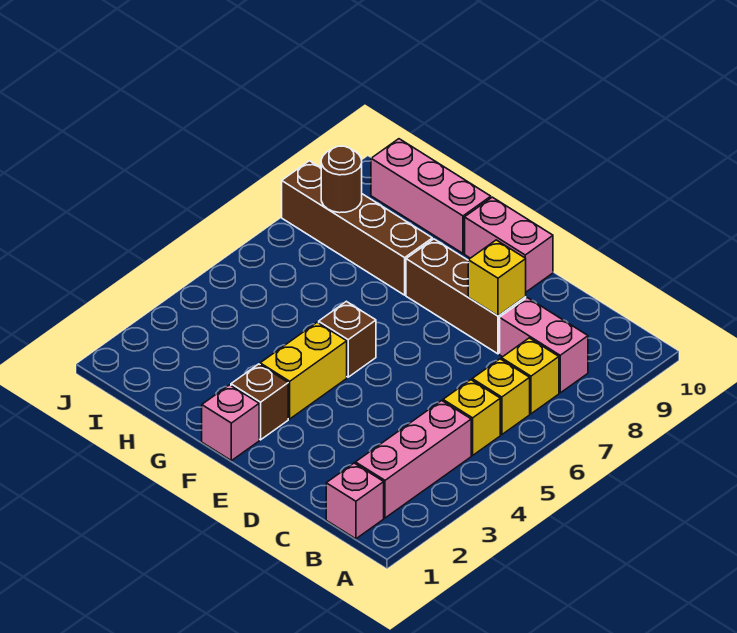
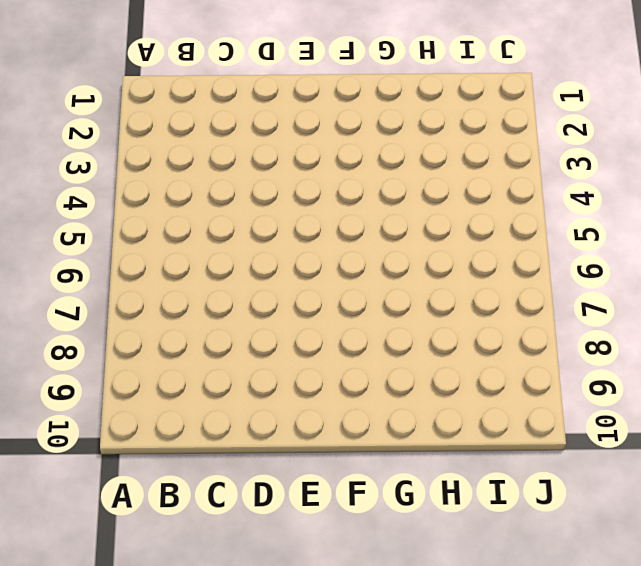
none -> pink brick B1 level 1
none -> pink brick B2:B4 level 1
none -> yellow brick B5 level 1

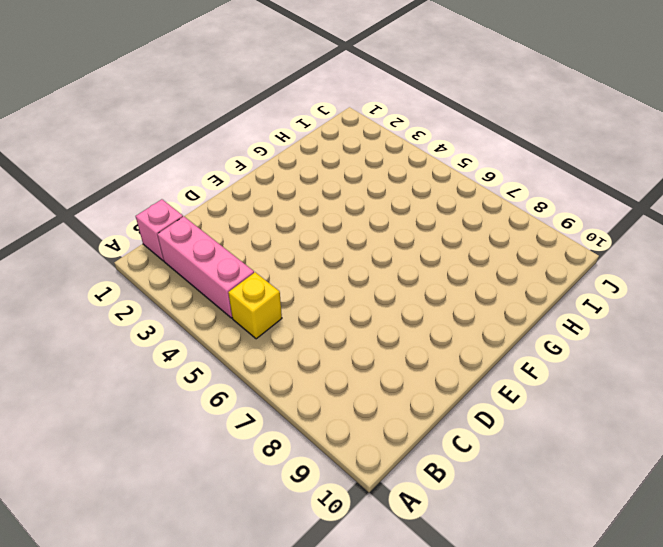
none -> yellow brick B6 level 1
none -> yellow brick B7 level 1
none -> pink brick B8:C8 level 1

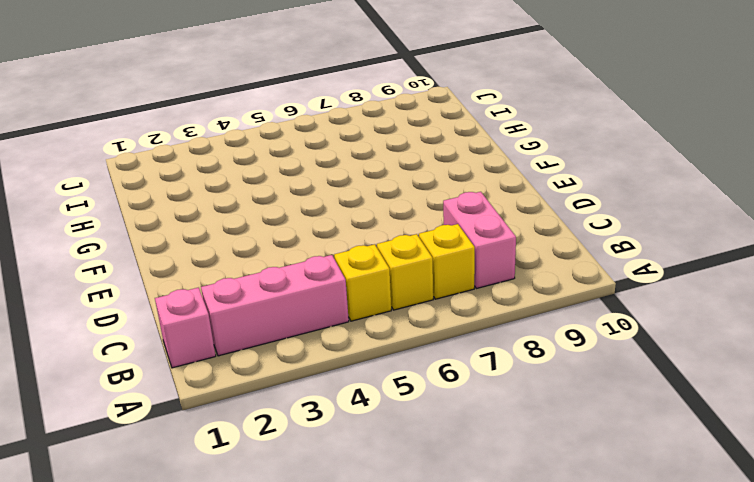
none -> brown brick D8:F8 level 1
none -> pink brick E10:F10 level 1
none -> pink brick F1 level 1

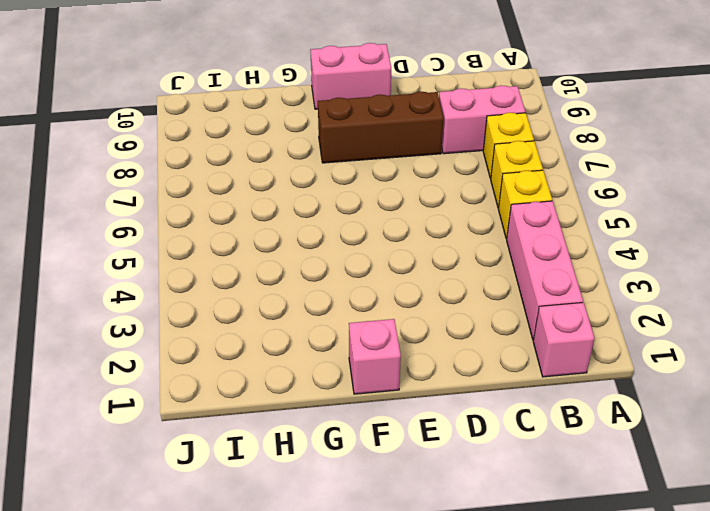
none -> brown brick F2 level 1
none -> yellow brick F3:F4 level 1
none -> brown brick F5 level 1

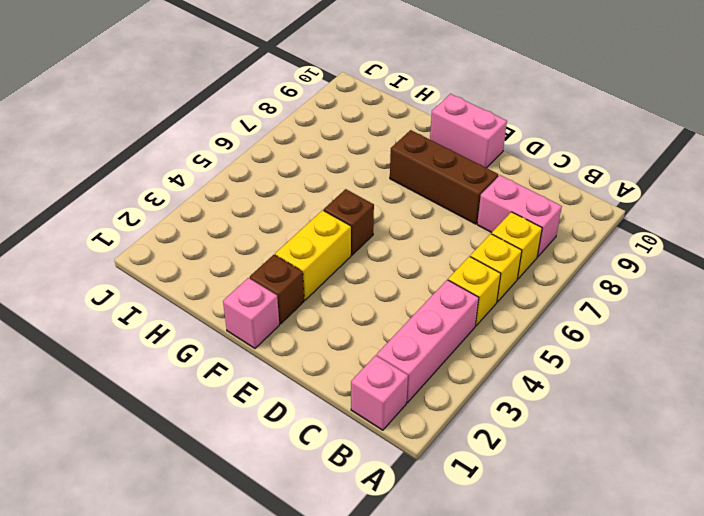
none -> brown brick G8:J8 level 1
none -> pink brick G10:I10 level 1
none -> yellow brick D8 level 2

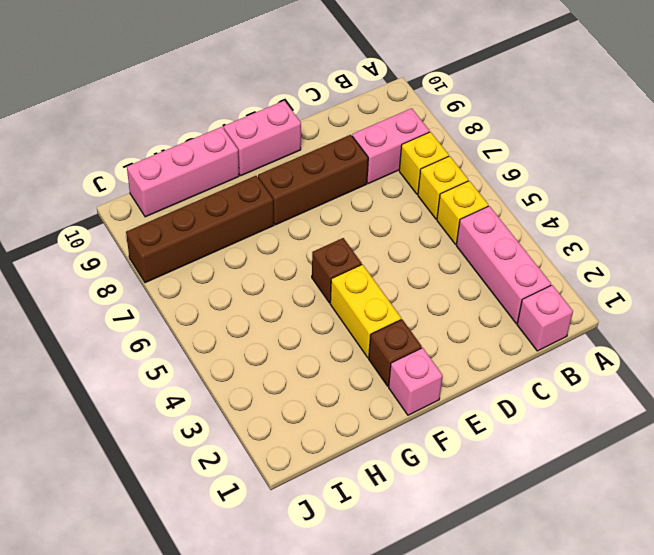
none -> yellow brick D8 level 2
none -> brown round brick I8 level 2

